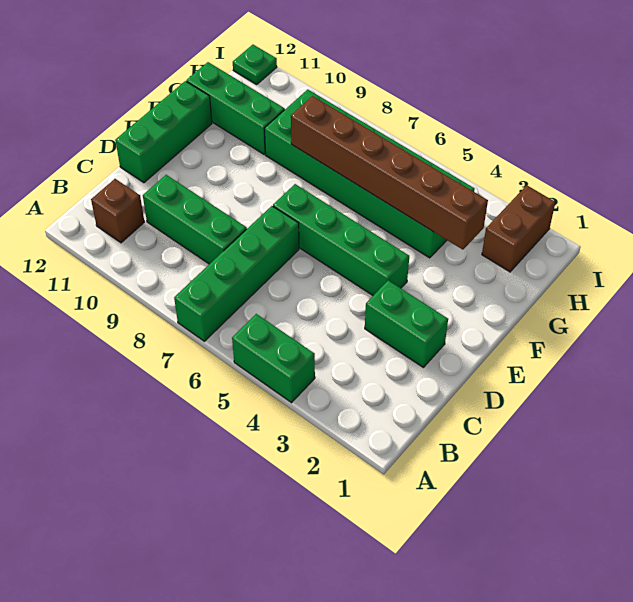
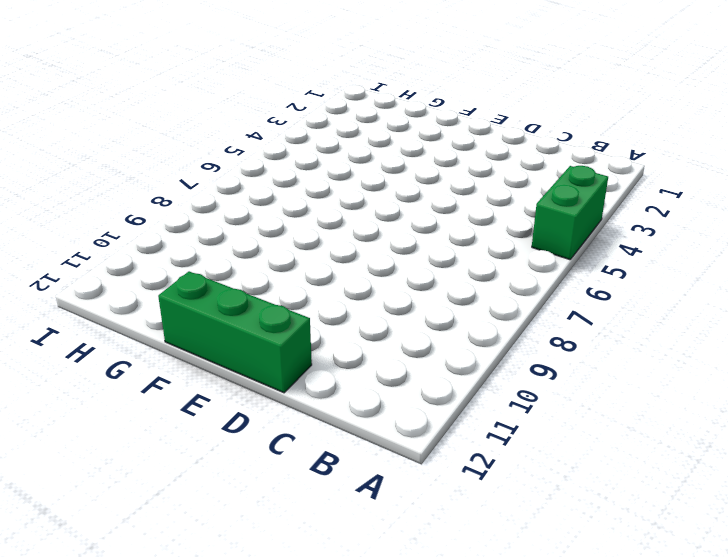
none -> green brick A7:D7 level 1
none -> brown brick B11 level 1
none -> green brick C8:C10 level 1

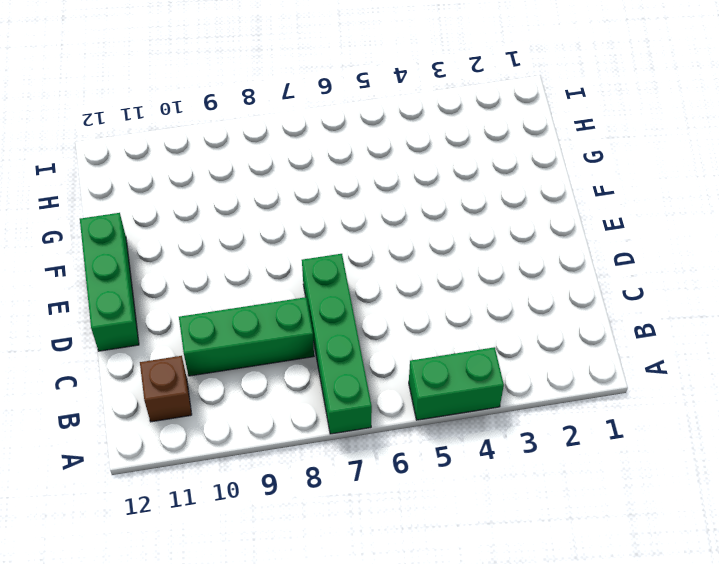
none -> green brick D2:D3 level 1
none -> green brick E4:E7 level 1
none -> green brick G4:H9 level 1

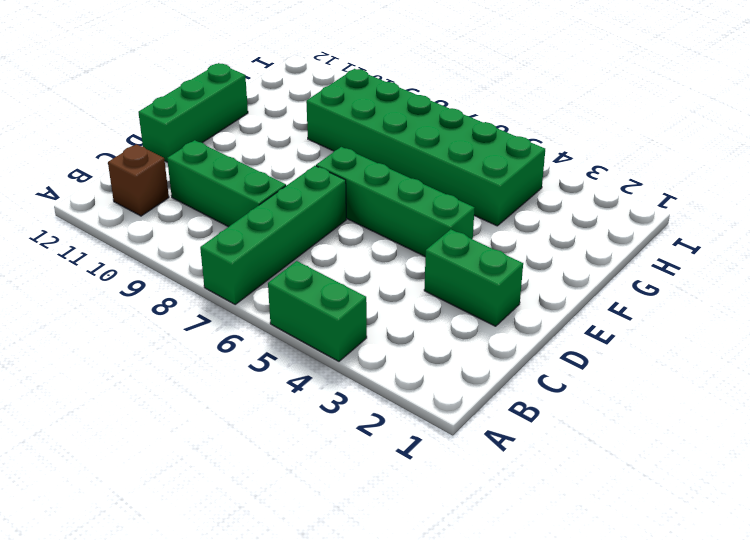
none -> green brick G10:G12 level 1
none -> brown brick H2:I2 level 1
none -> green plate I12 level 1

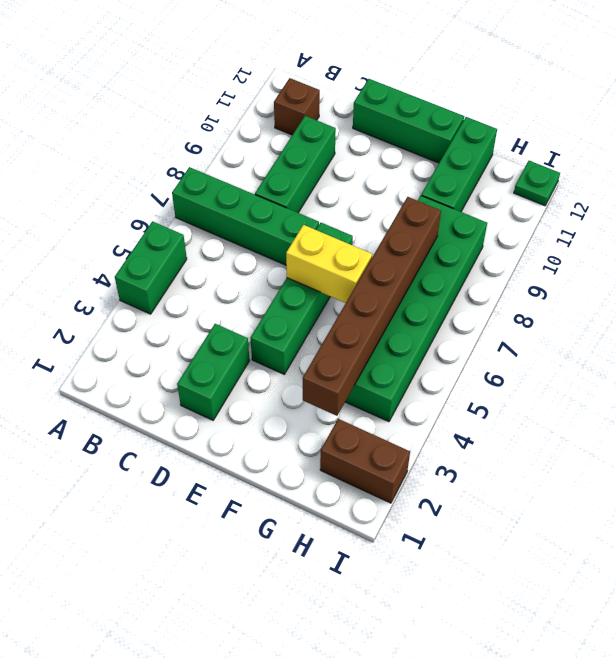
yellow brick E6:F6 level 2 -> none

